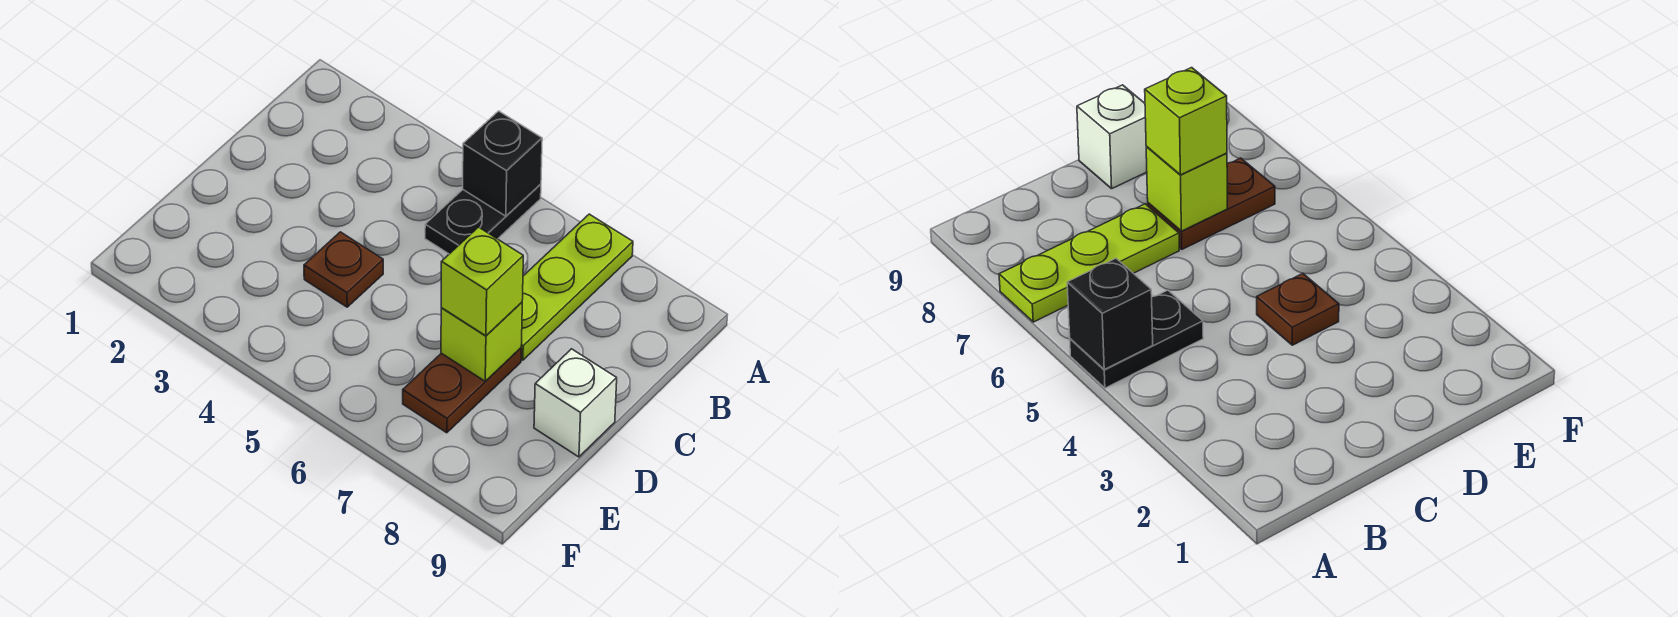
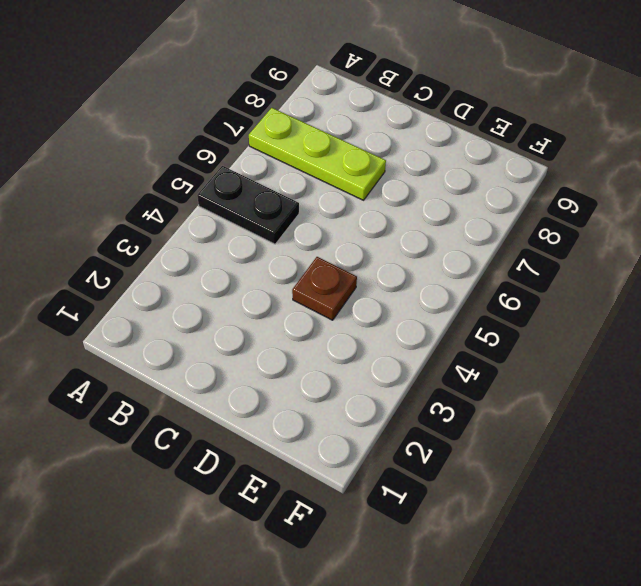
none -> brown plate D7:E7 level 1
none -> white brick D9 level 1

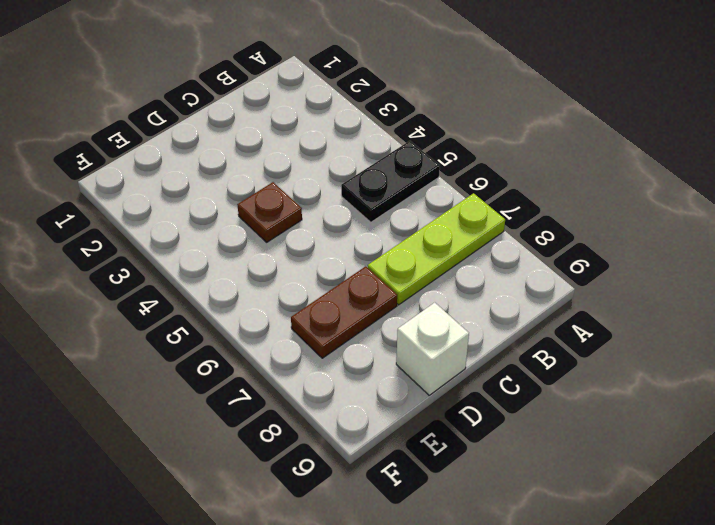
none -> black brick A5 level 2
none -> lime brick D7 level 2

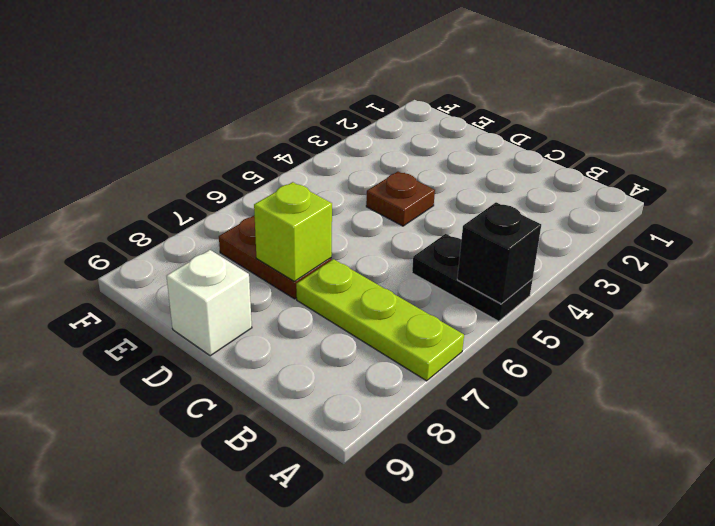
none -> lime brick D7 level 3

